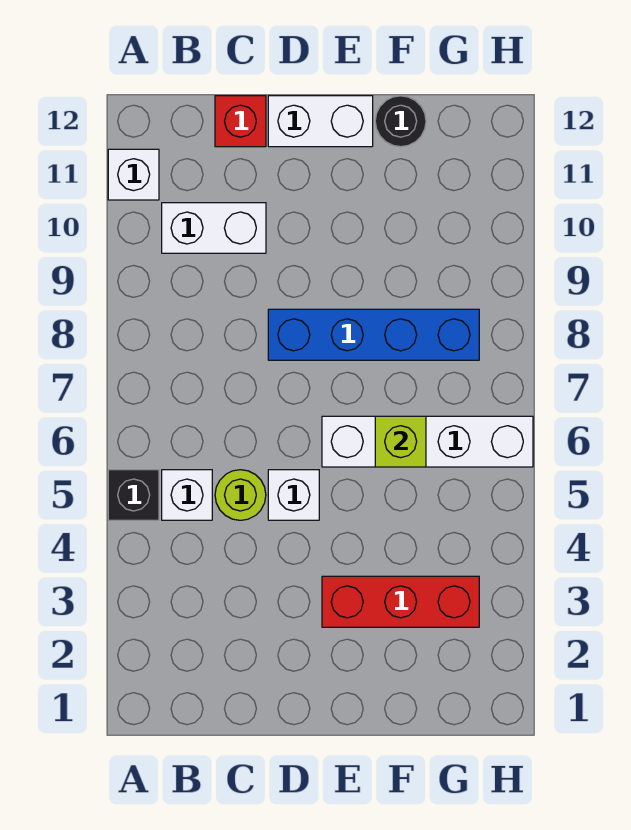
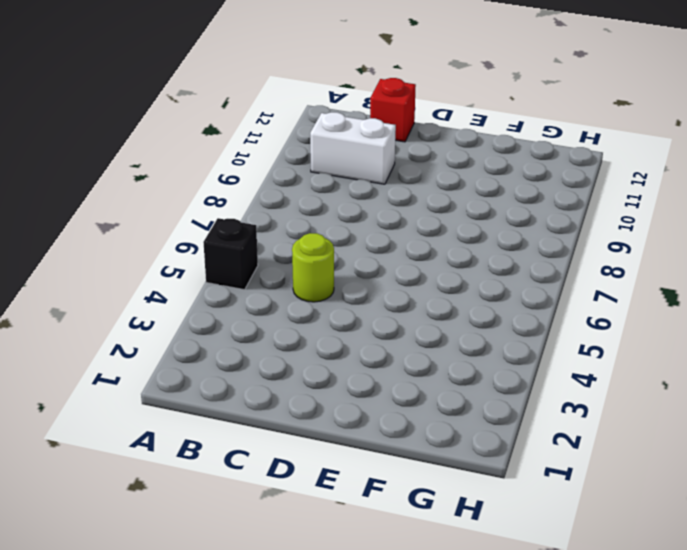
none -> white brick A11 level 1
none -> white brick B5 level 1
none -> white brick D5 level 1

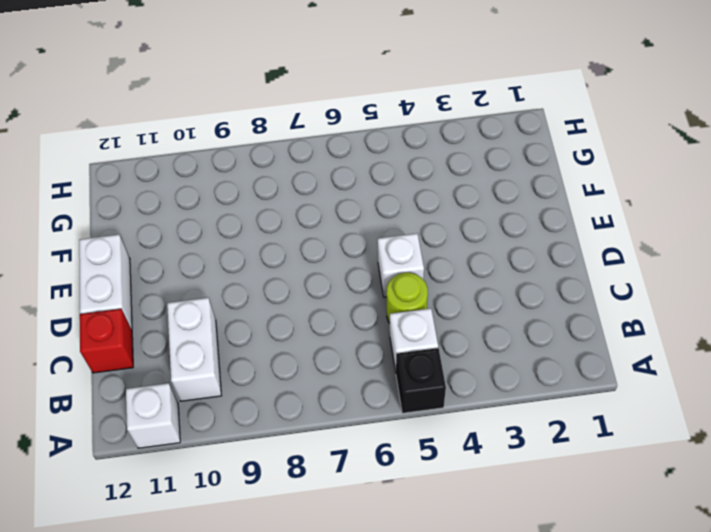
none -> blue brick D8:G8 level 1
none -> red brick E3:G3 level 1
none -> white brick E6:H6 level 1

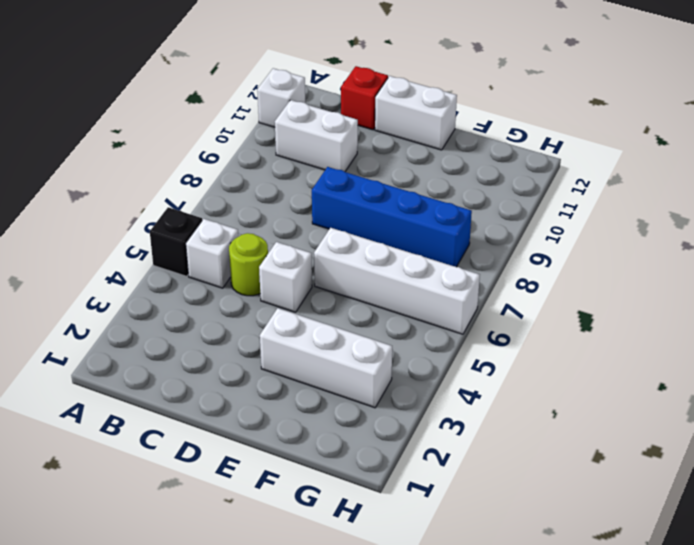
white brick E3:G3 level 1 -> red brick E3:G3 level 1
none -> black round brick F12 level 1
none -> lime brick F6 level 2

